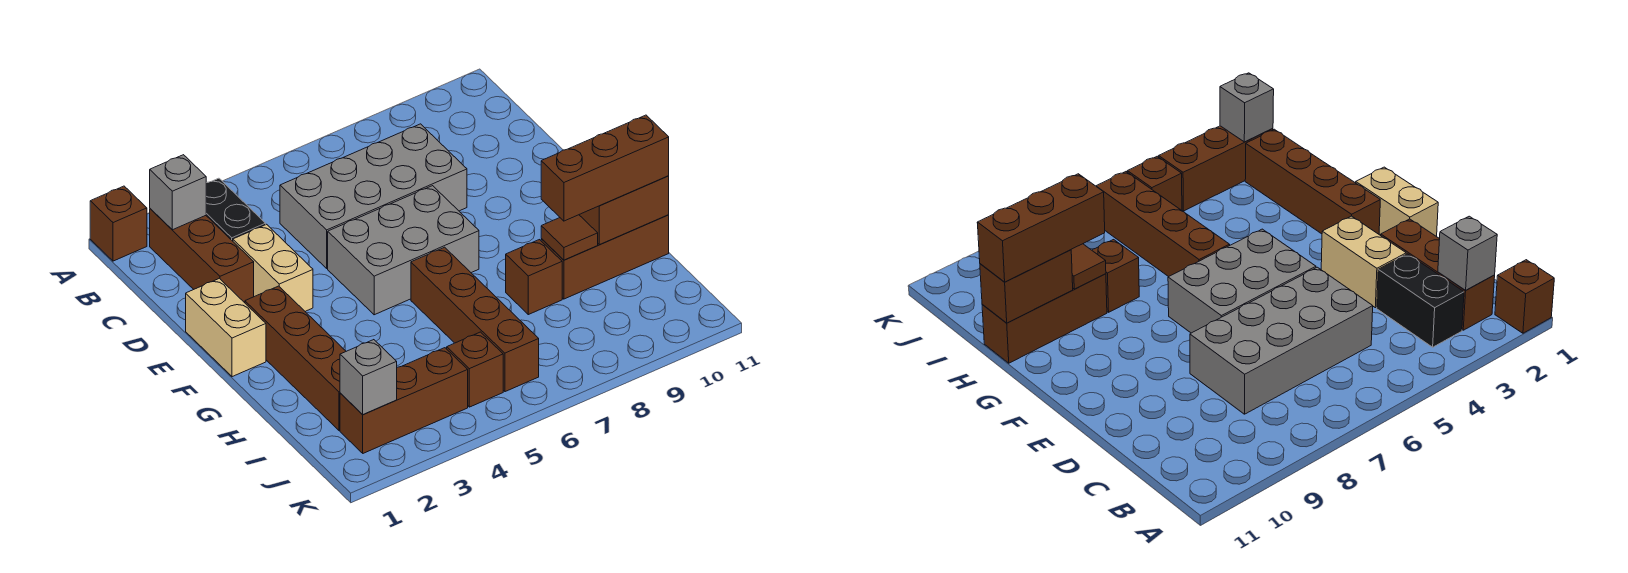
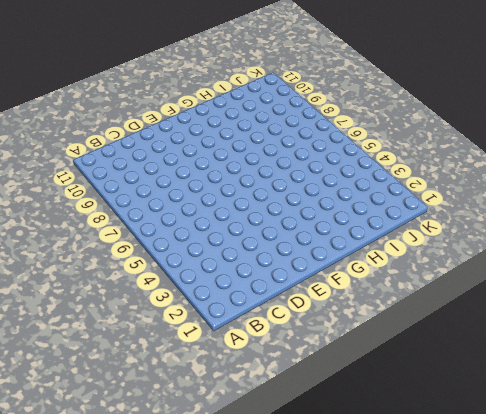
none -> brown brick A1 level 1
none -> brown brick B2:D2 level 1
none -> black brick B3:C3 level 1

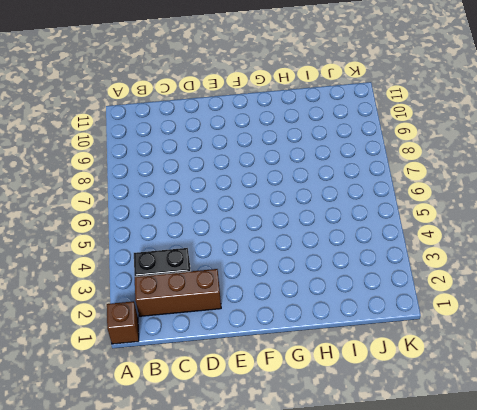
none -> grey brick C5:D8 level 1
none -> tan brick D3:E3 level 1
none -> tan brick E1:F1 level 1

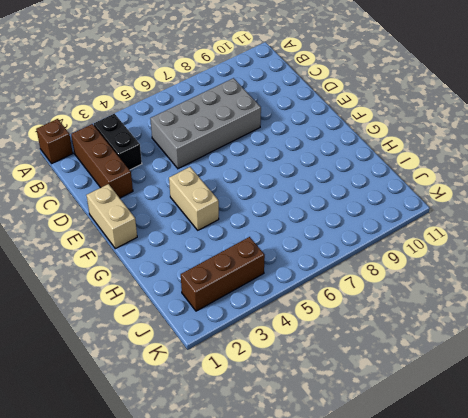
tan brick F4:G4 level 1 -> tan brick D3:E3 level 1
none -> grey brick E5:F7 level 1
none -> brown brick F2:I2 level 1
none -> brown brick G6:J6 level 1

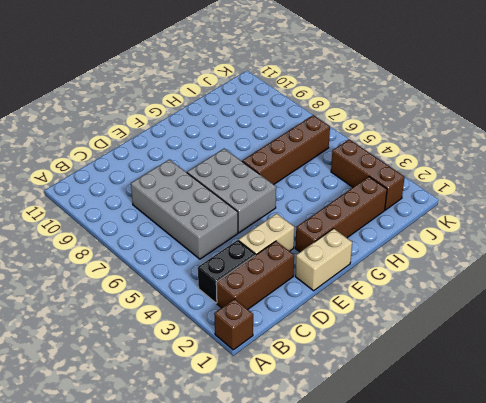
none -> brown brick H8 level 1
none -> brown brick H9:H11 level 1
none -> brown brick J5 level 1

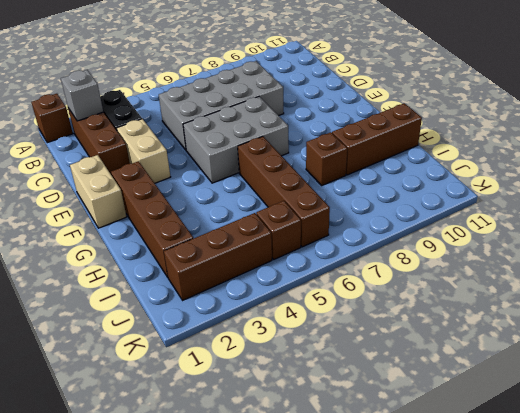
none -> brown tile H9 level 2
none -> brown brick H10:H11 level 2
none -> grey brick J2 level 2

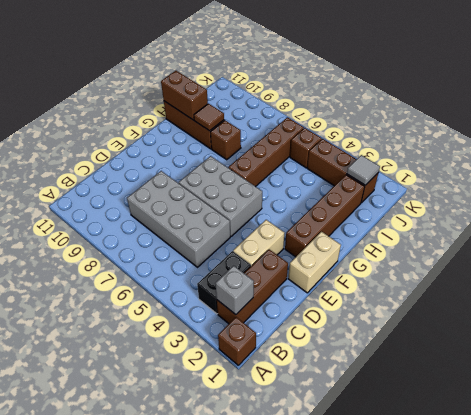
grey tile J2 level 2 -> grey brick J2 level 2
none -> brown brick H9:H11 level 3

